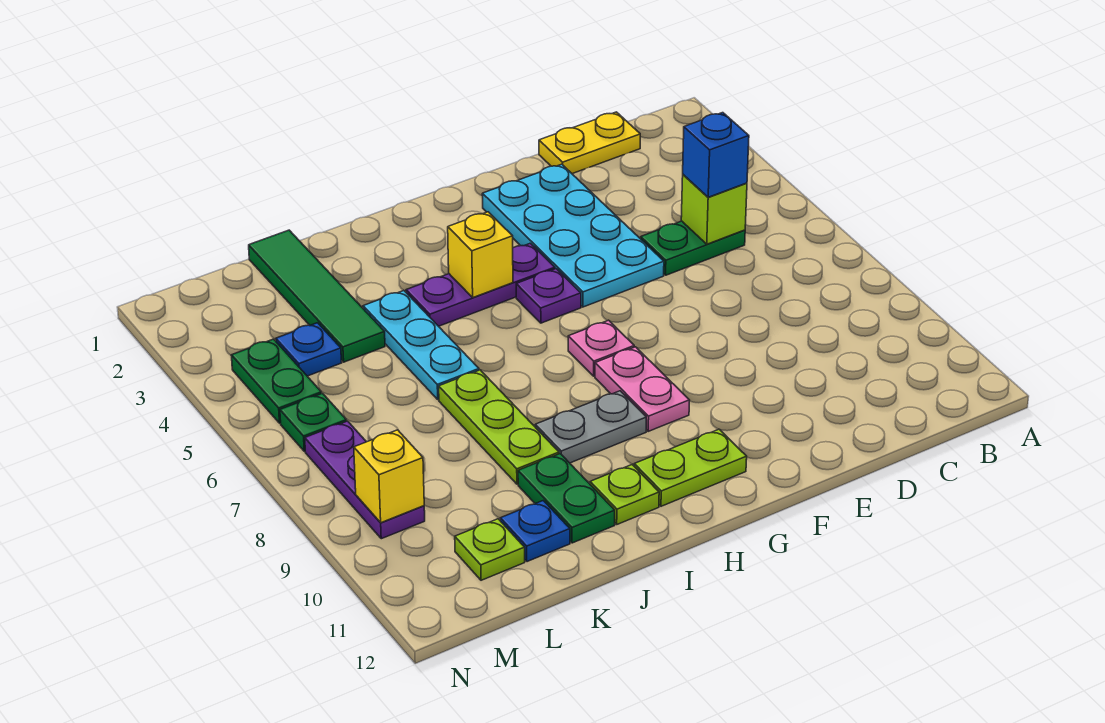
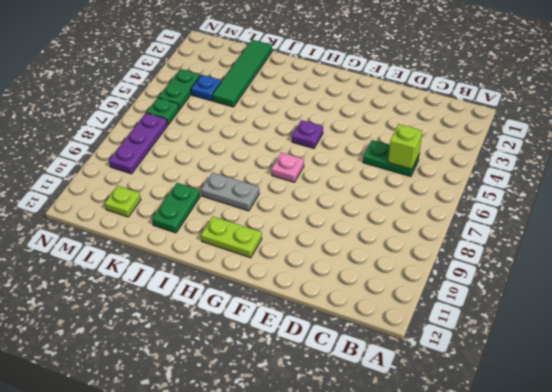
none -> yellow plate C1:D1 level 1
none -> cyan plate E2:F5 level 1
none -> purple plate G4:I4 level 1

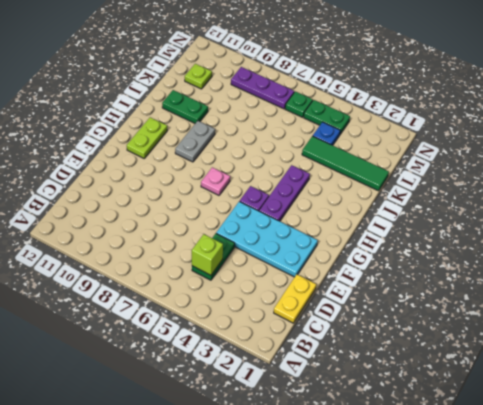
none -> pink plate G8:G9 level 1
none -> lime plate I11 level 1
none -> cyan plate J4:J6 level 1

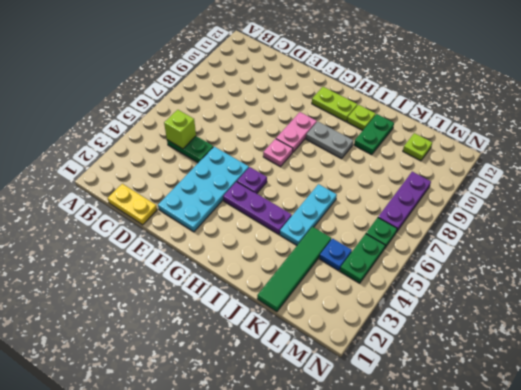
none -> lime plate J7:J9 level 1
none -> blue plate K11 level 1
none -> yellow brick H4 level 2

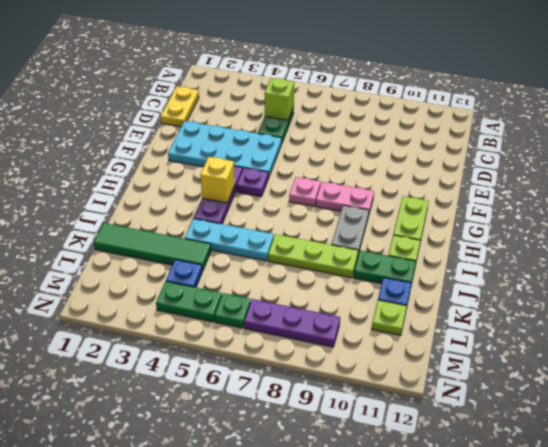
none -> yellow brick M9 level 2
none -> blue brick C5 level 3

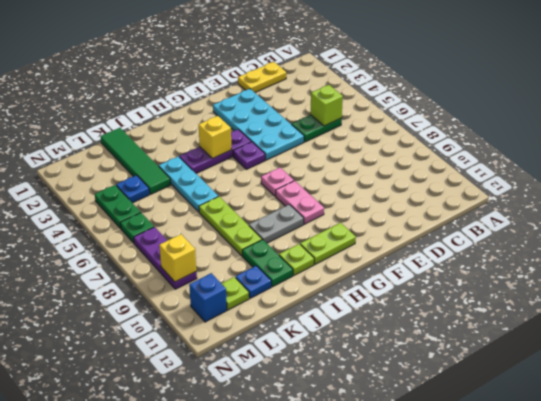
blue brick M11 level 1 -> blue brick C5 level 3

